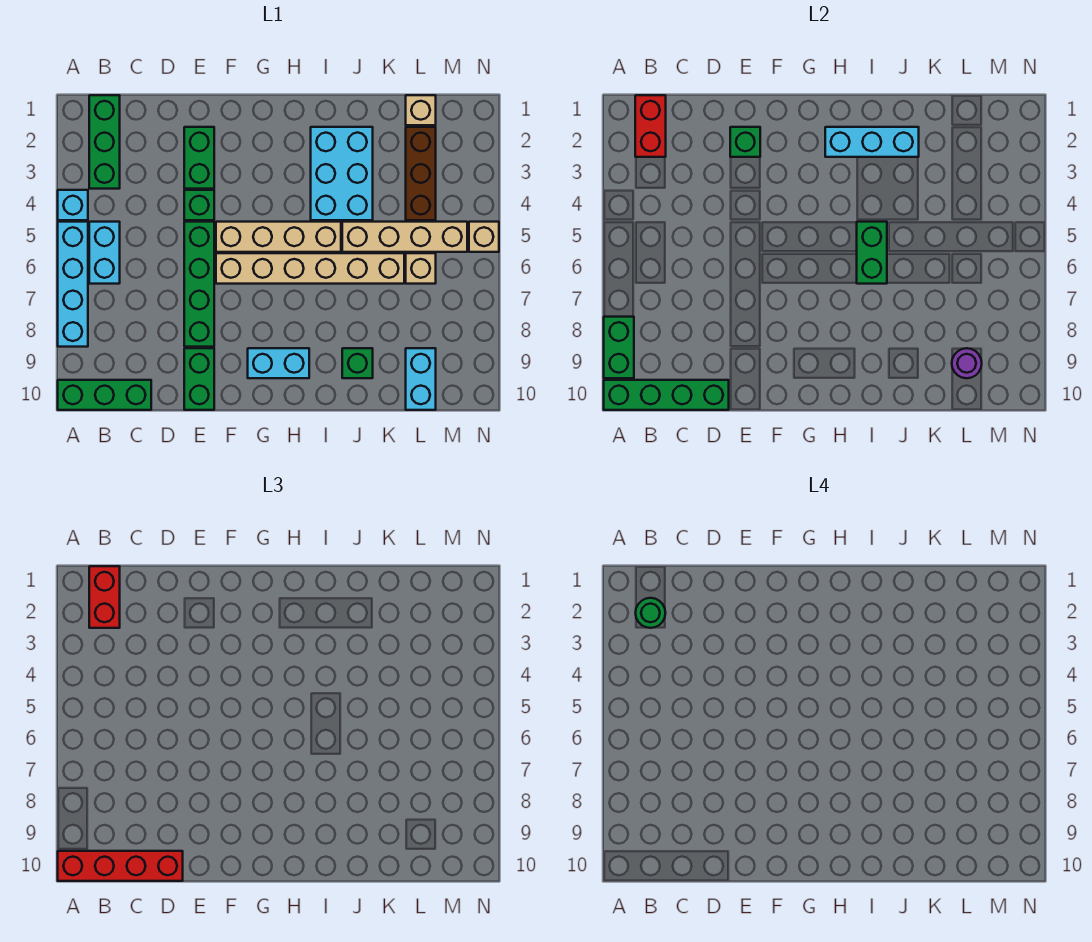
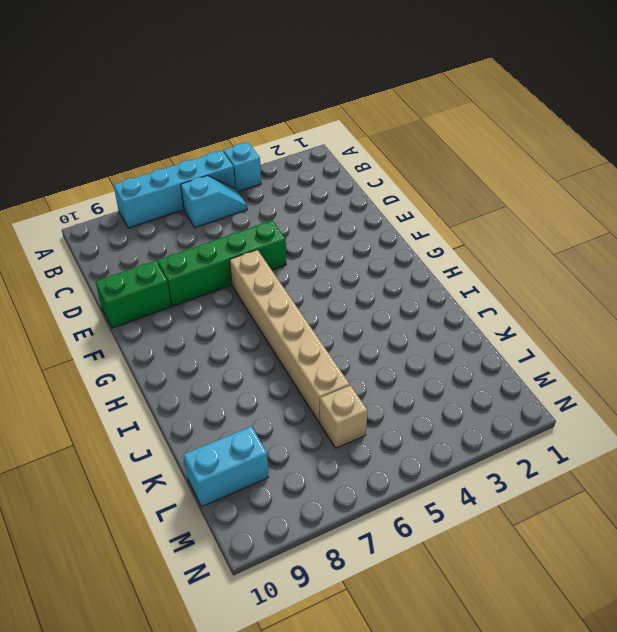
cyan slope B5:B6 level 1 top 6 -> cyan brick B5:B6 level 1
none -> green brick A10:C10 level 1
none -> green brick B1:B3 level 1
none -> green brick E2:E3 level 1
none -> green brick E4 level 1

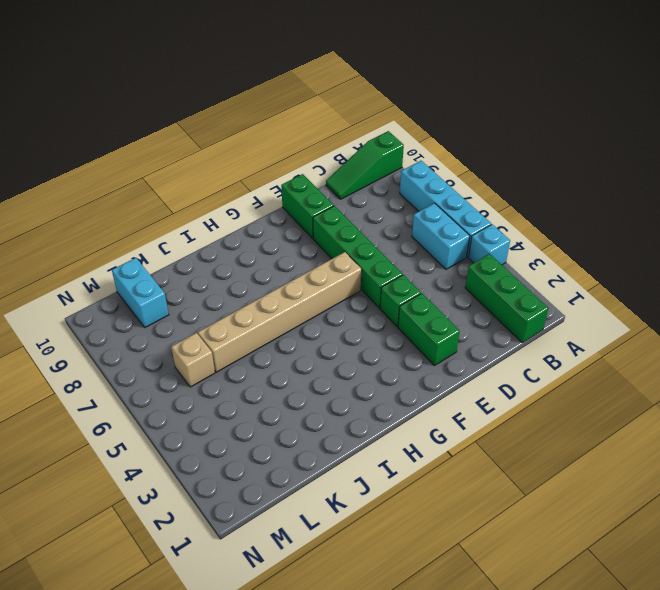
green slope A10:C10 level 1 top A -> green brick A10:C10 level 1
none -> tan brick F5:I5 level 1
none -> cyan brick G9:H9 level 1
none -> cyan brick I2:J4 level 1
none -> tan brick J5:M5 level 1

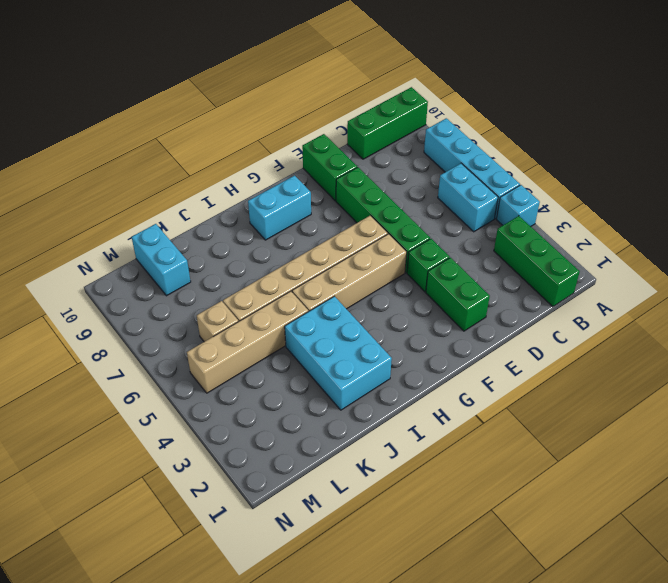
none -> green brick J9 level 1
none -> tan brick L1 level 1
none -> brown brick L2:L4 level 1
none -> tan brick N5 level 1

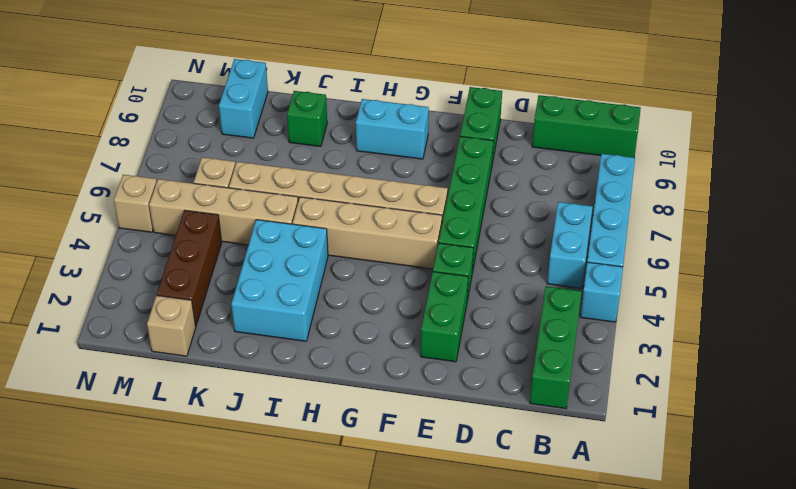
none -> green brick A8:A9 level 2
none -> green brick A10:D10 level 2
none -> red brick B1:B2 level 2
none -> green brick E2 level 2

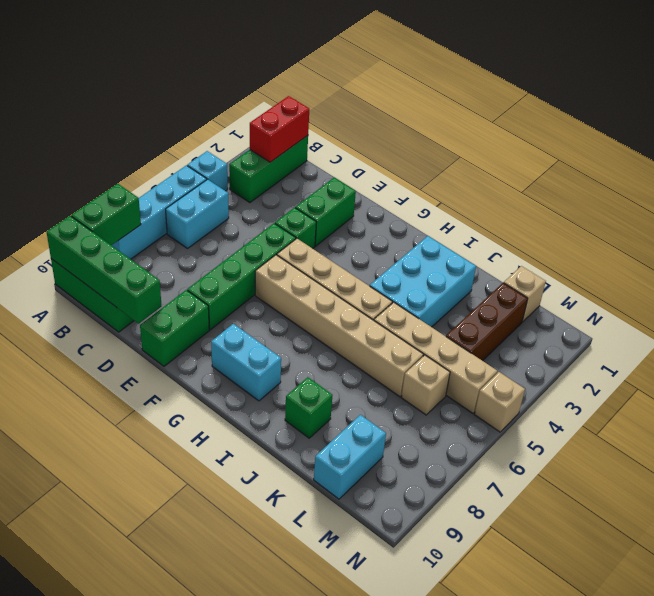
none -> green brick E2 level 2
none -> cyan brick H2:J2 level 2
none -> green brick I5:I6 level 2
none -> purple round brick L9 level 2

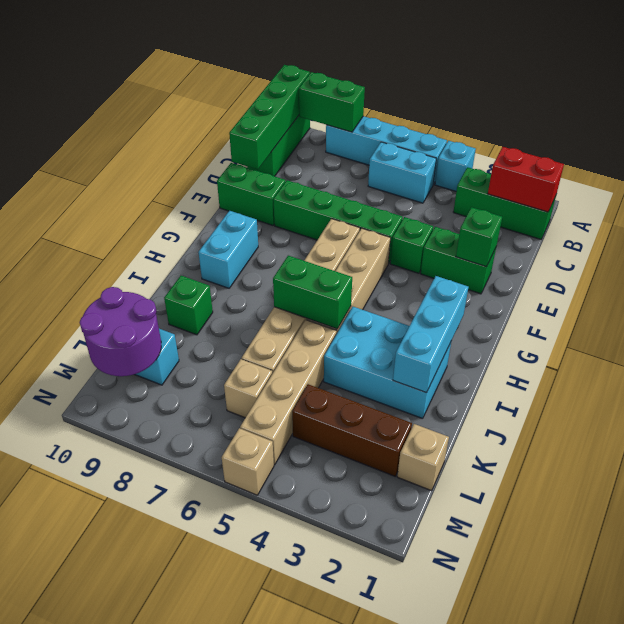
purple round brick L9:M10 level 2 -> purple round brick L9 level 2
none -> red brick A10:D10 level 3
none -> red brick B1:B2 level 3
none -> green round brick B2 level 4

